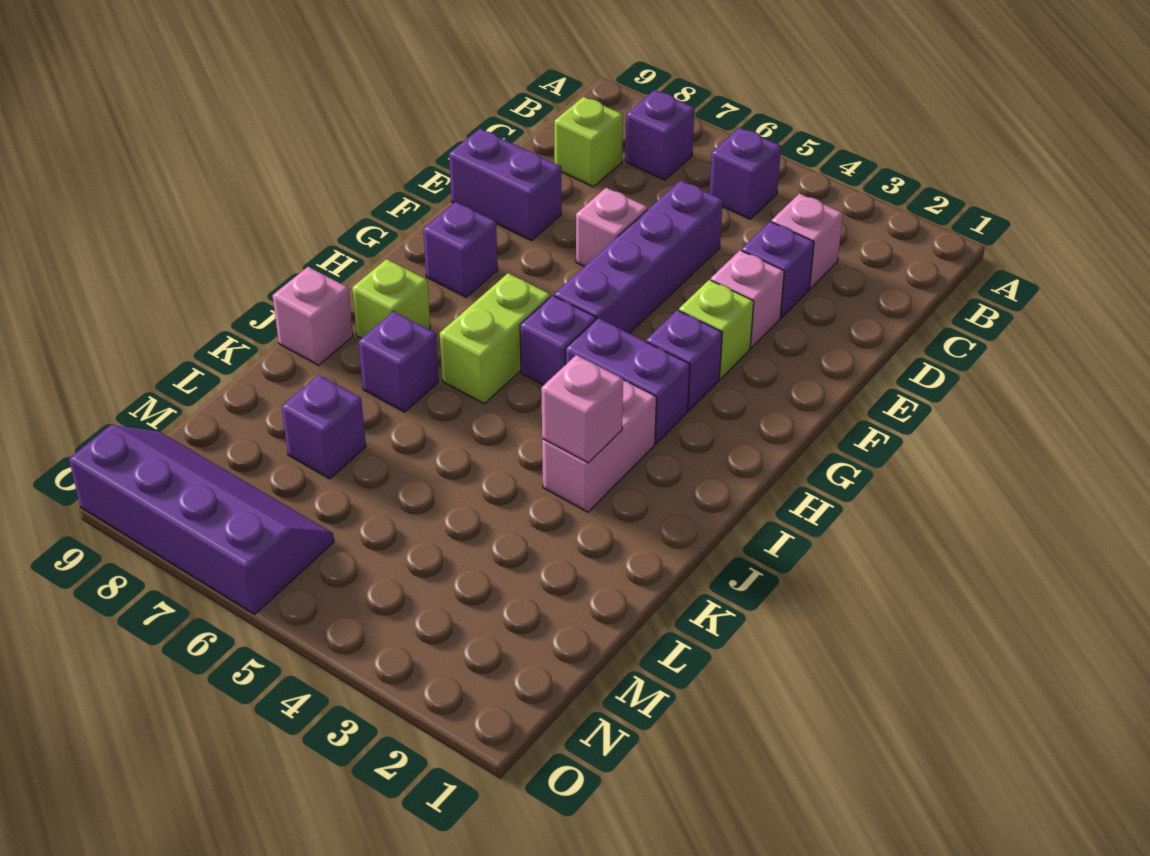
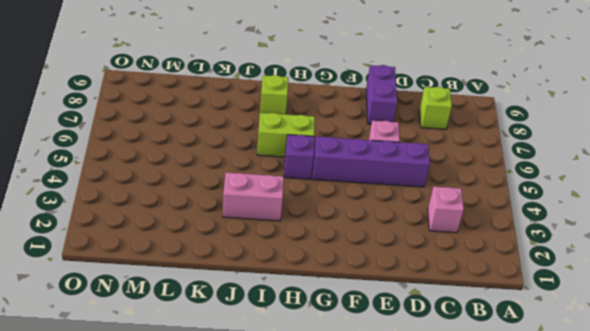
none -> purple brick B5 level 1
none -> purple brick B7 level 1
none -> purple brick D3 level 1

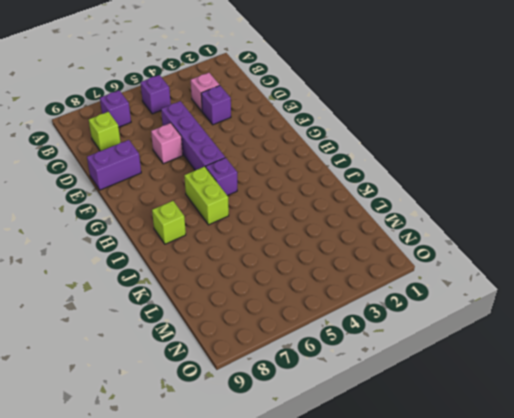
none -> pink brick E3 level 1
none -> lime brick F3 level 1
none -> purple brick G3 level 1

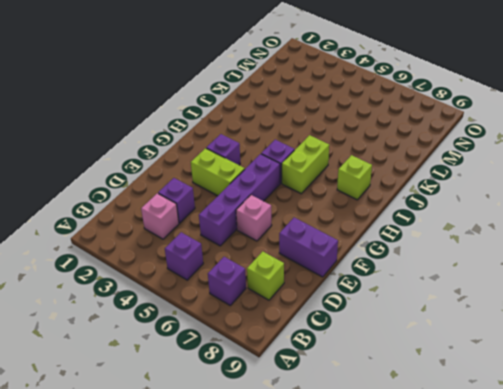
lime brick F3:F4 level 1 -> lime brick F3 level 1
none -> pink brick E3 level 1
none -> purple brick G8 level 1
none -> purple brick H3:H4 level 1

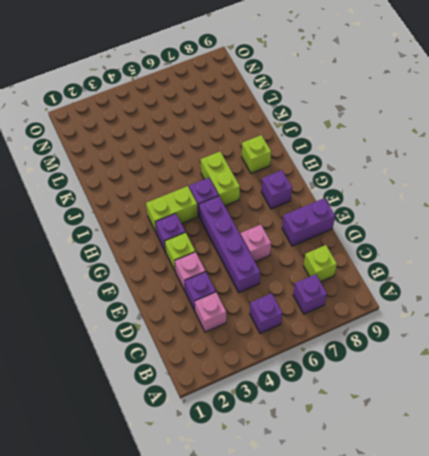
lime brick H3:H4 level 1 -> purple brick H3:H4 level 1
none -> pink brick I3:J3 level 1
none -> purple brick J7 level 1
none -> pink brick J9 level 1

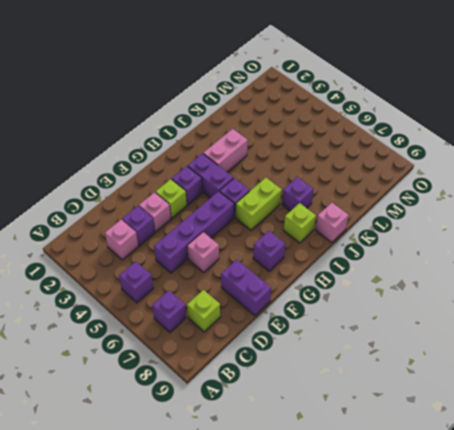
none -> purple brick L7 level 1
none -> purple slope N6:O9 level 1 top O
none -> pink brick J3 level 2

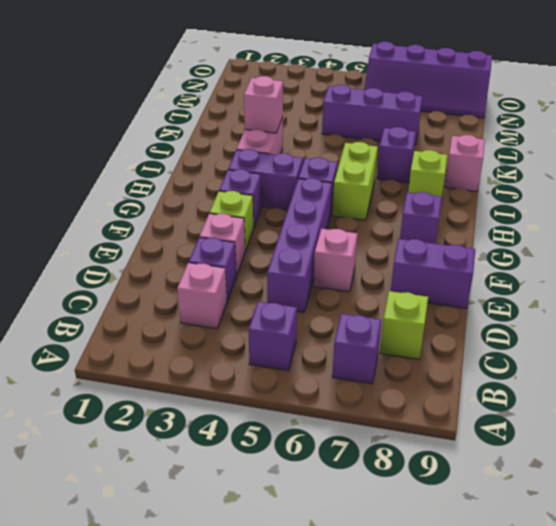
purple brick L5:L7 level 1 -> purple brick L7 level 1

